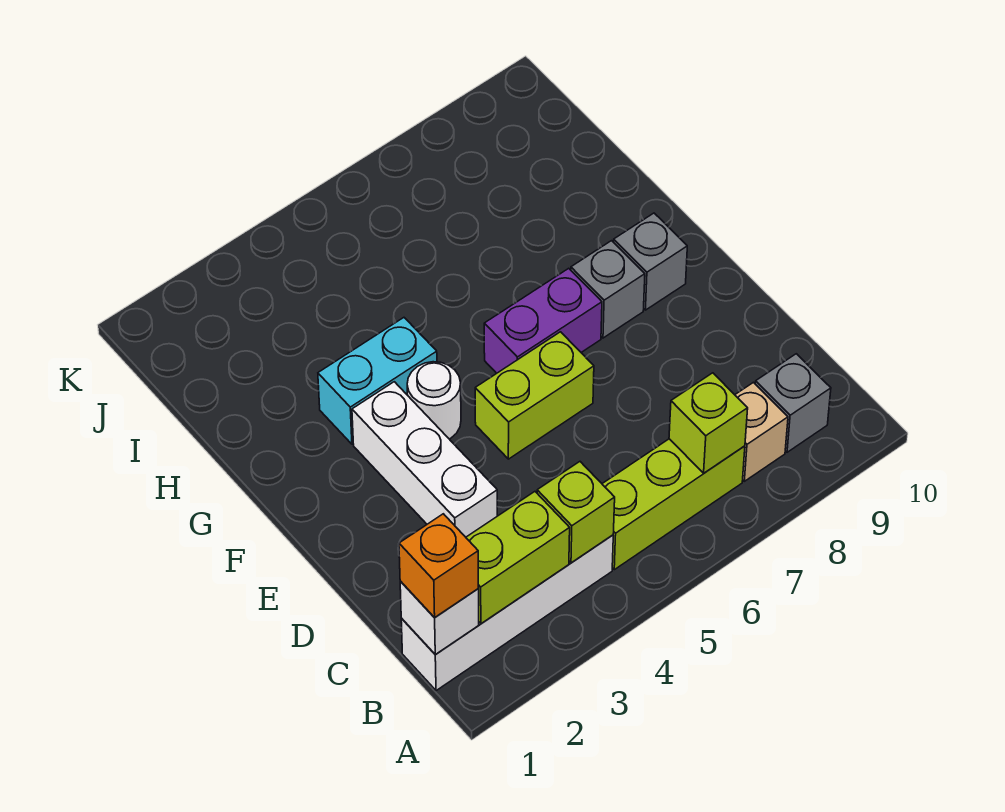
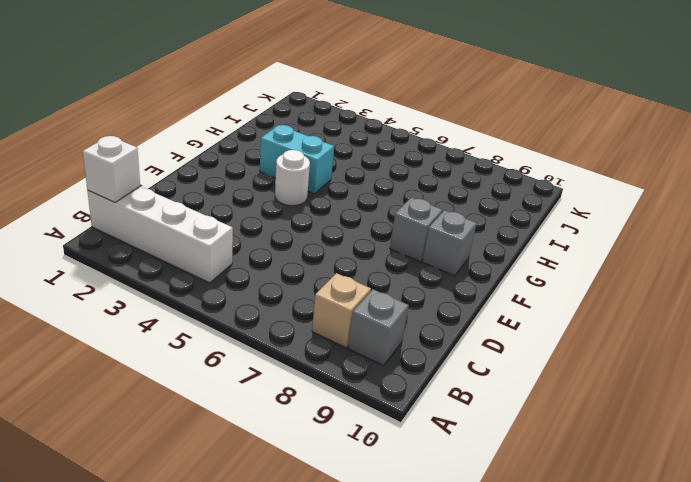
none -> lime brick B5:B7 level 1
none -> white brick D3:F3 level 1
none -> lime brick E5:E6 level 1

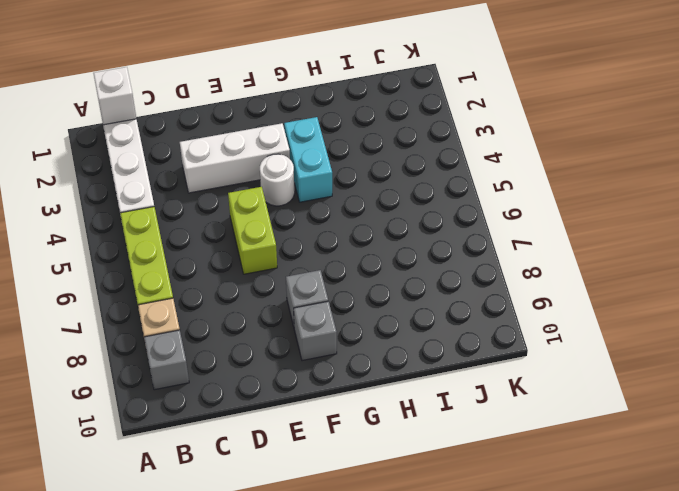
none -> purple brick F6:F7 level 1
none -> lime brick B2:B3 level 2
none -> lime brick B4 level 2

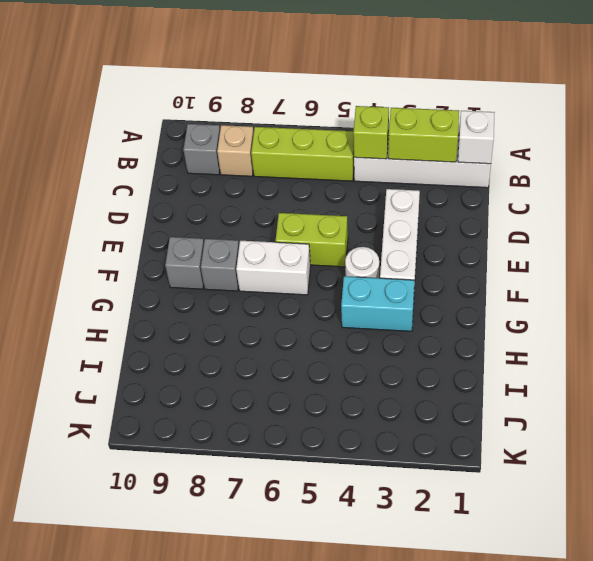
white brick F6:F7 level 1 -> purple brick F6:F7 level 1
none -> lime brick B7 level 2
none -> orange brick B1 level 3

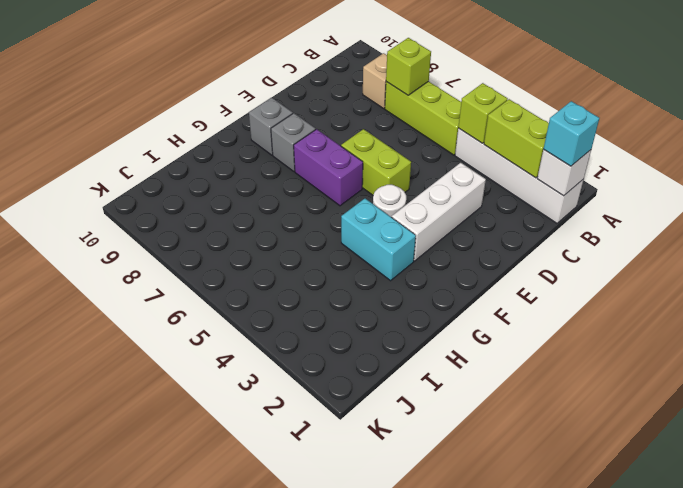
cyan brick B1 level 3 -> orange brick B1 level 3
none -> grey brick B9 level 1

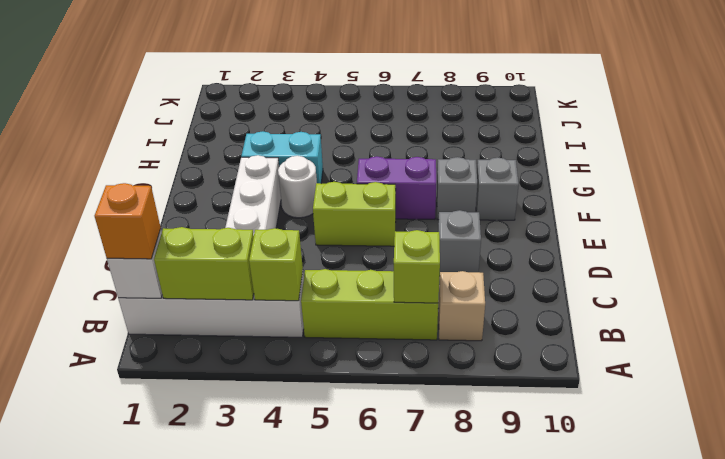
grey brick D8 level 1 -> grey brick B9 level 1

